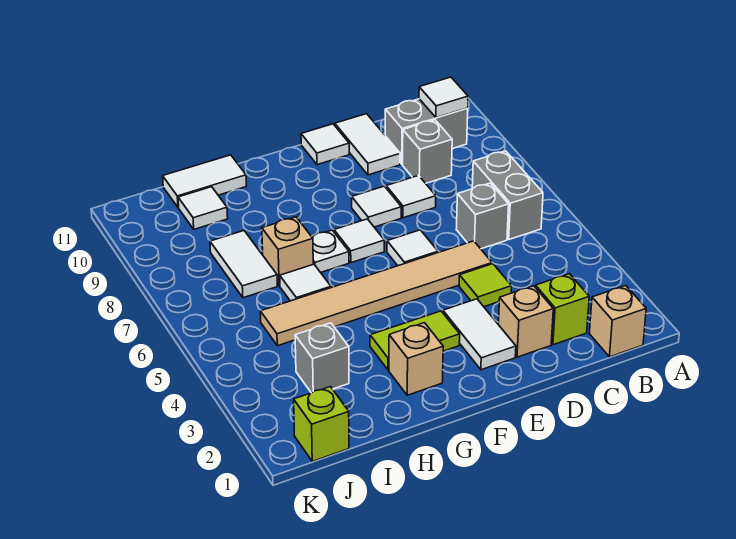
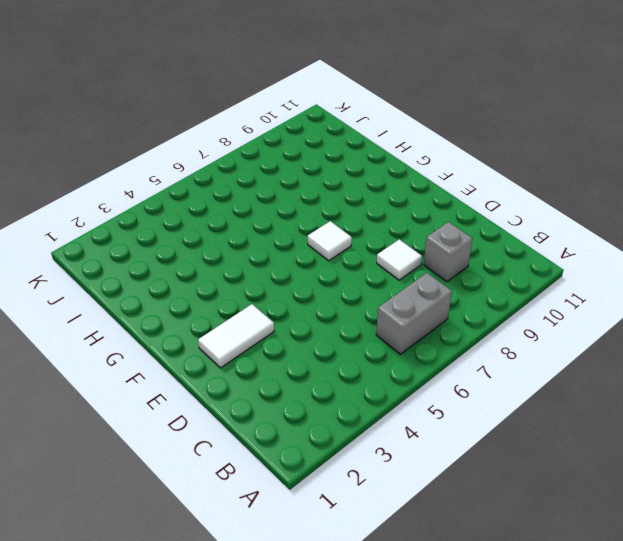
none -> tan brick B1 level 1
none -> grey brick B10:C10 level 1
none -> lime brick C2 level 1

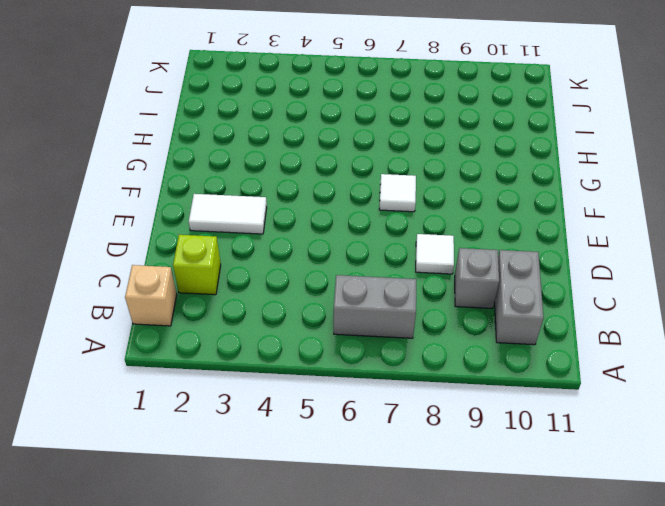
none -> grey brick C6 level 1
none -> tan brick D2 level 1
none -> lime tile D4 level 1

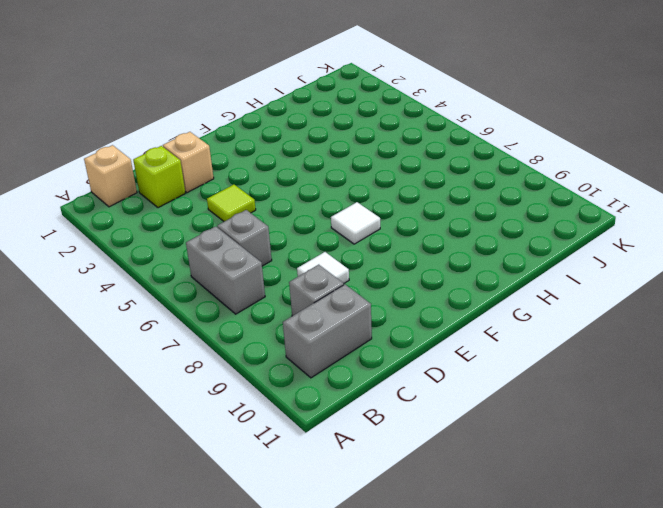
none -> tan tile D5:I5 level 1
none -> white tile D10:D11 level 1
none -> white tile E2:E3 level 1

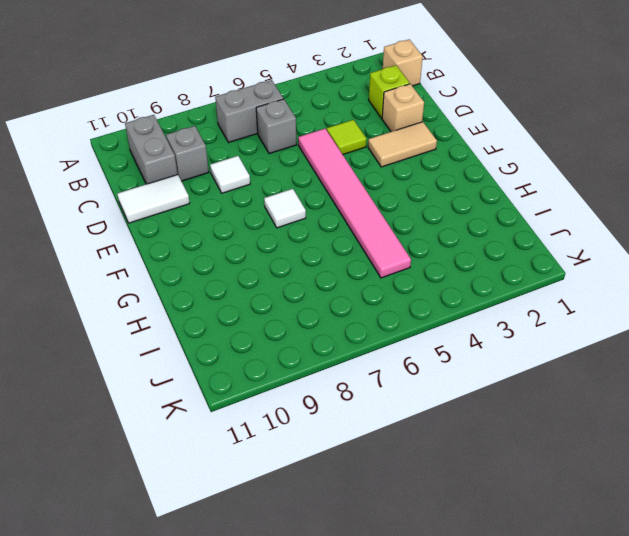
pink tile D5:I5 level 1 -> tan tile D5:I5 level 1
tan tile E2:E3 level 1 -> white tile E2:E3 level 1
none -> white tile E6 level 1
none -> white tile E8 level 1
none -> white tile E11 level 1

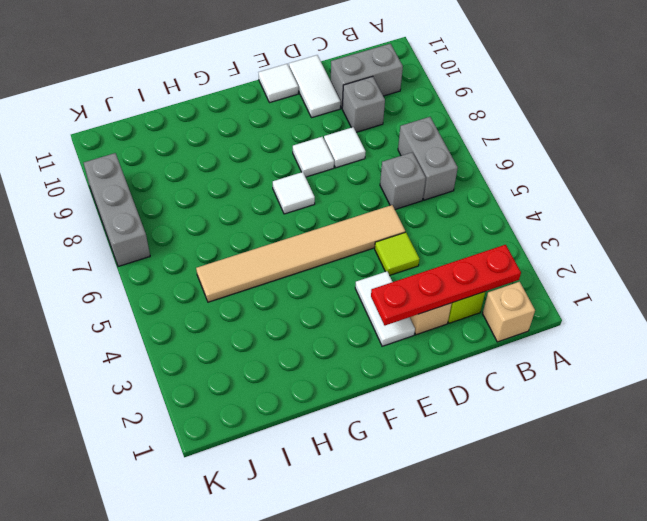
red plate B2:E2 level 2 -> none
grey brick K7:K9 level 1 -> none
none -> white tile E6 level 1
none -> lime tile F3:G3 level 1
none -> tan brick G2 level 1

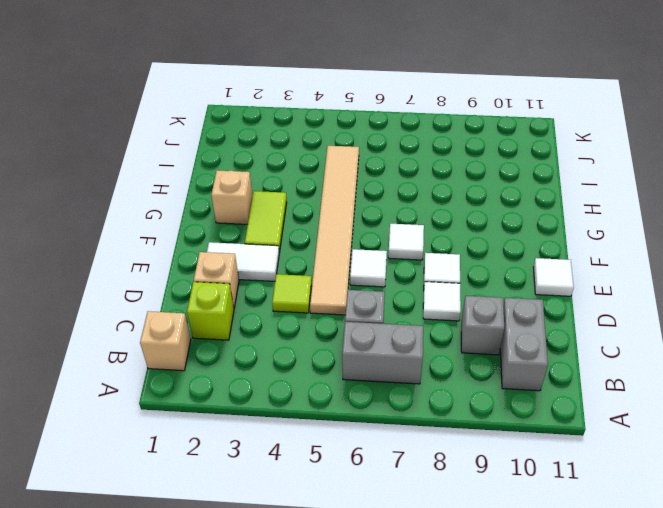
none -> white tile D10:D11 level 1
none -> white plate G7 level 1
none -> white tile H6 level 1

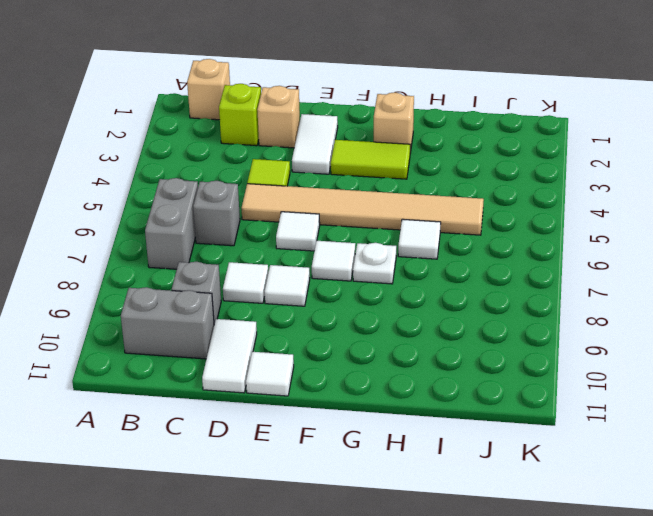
none -> tan brick H7 level 1
none -> white tile H11:I11 level 1
none -> grey brick I3 level 1

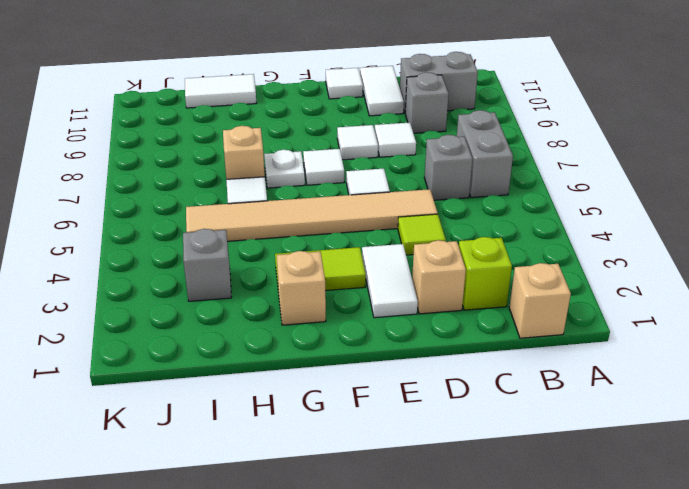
none -> white tile I7:I8 level 1
none -> white tile I10 level 1
none -> lime brick J1 level 1

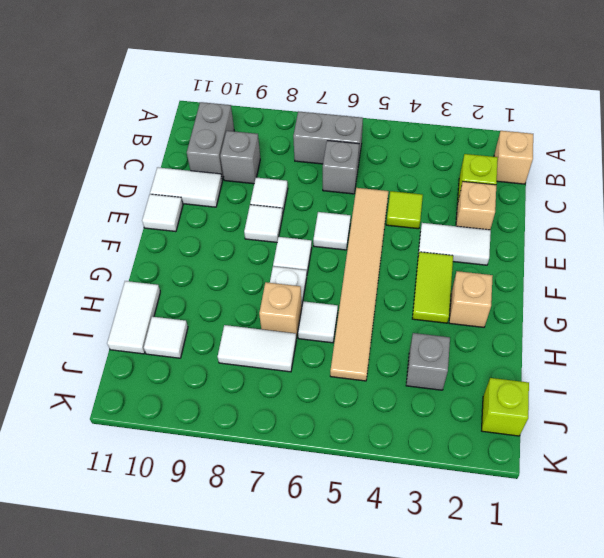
none -> white tile B10 level 2

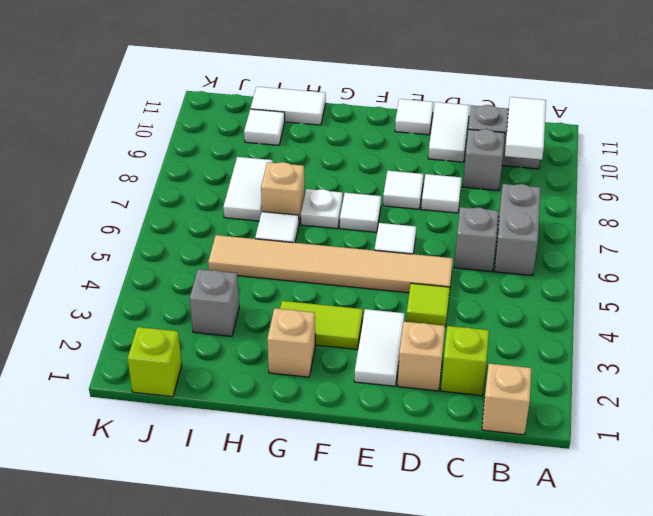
white tile B9:B10 level 2 -> white tile B10 level 2

